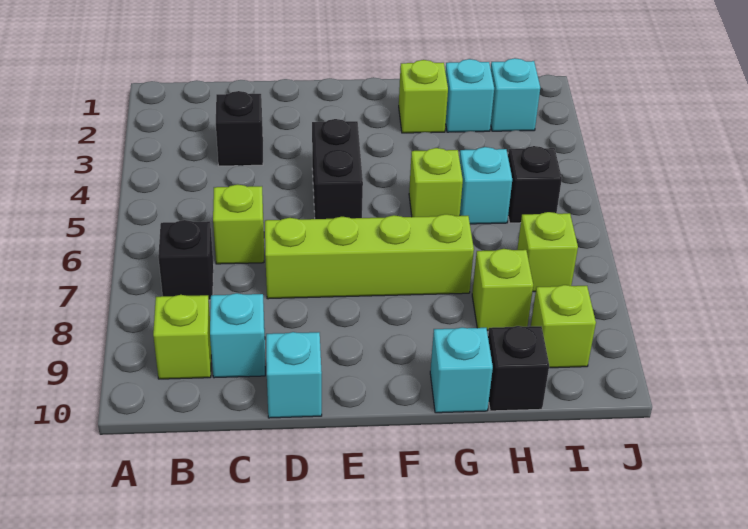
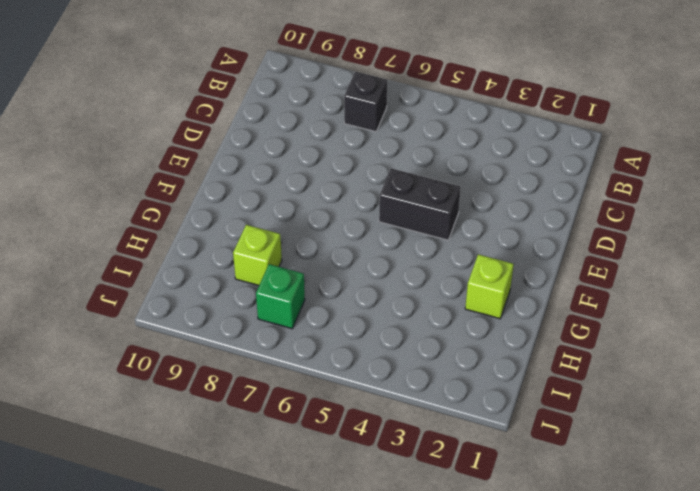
green brick I7 level 1 -> lime brick I7 level 1
none -> lime brick B9 level 1
none -> black brick C3 level 1
none -> lime brick C6 level 1

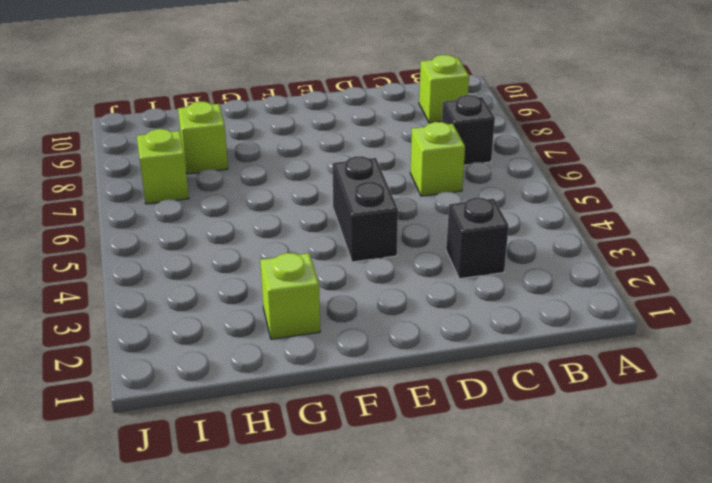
none -> cyan brick C9 level 1
none -> lime brick D7:G7 level 1
none -> cyan brick D10 level 1

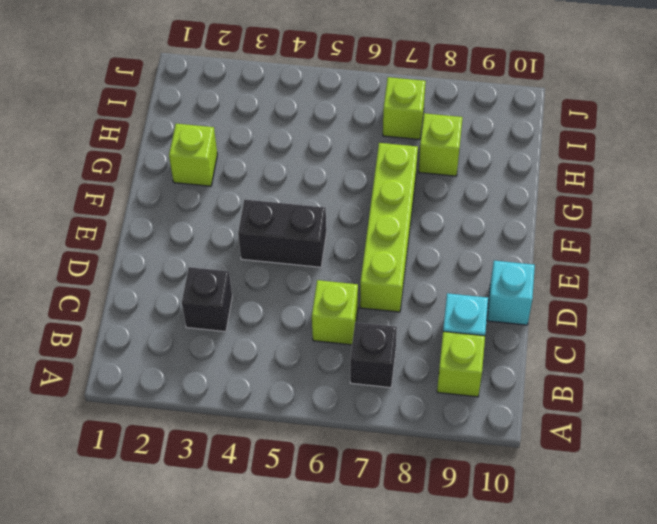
none -> lime brick G5 level 1
none -> cyan brick G10 level 1
none -> cyan brick H2 level 1

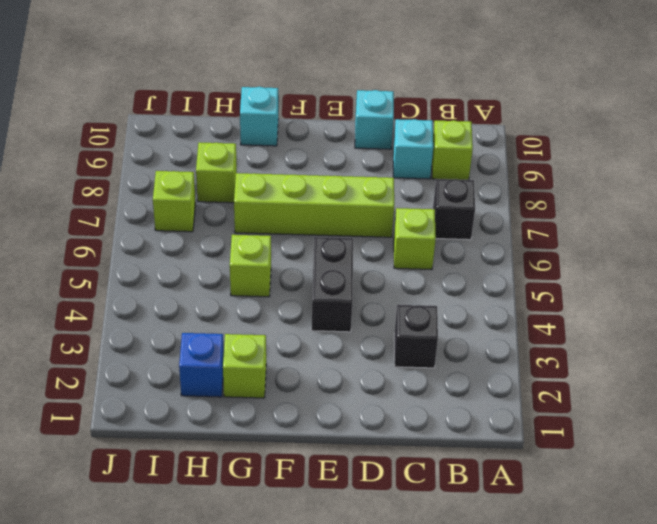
blue brick H2 level 1 -> cyan brick H2 level 1
none -> cyan brick H5 level 1
none -> black brick H10 level 1
none -> cyan brick I2 level 1

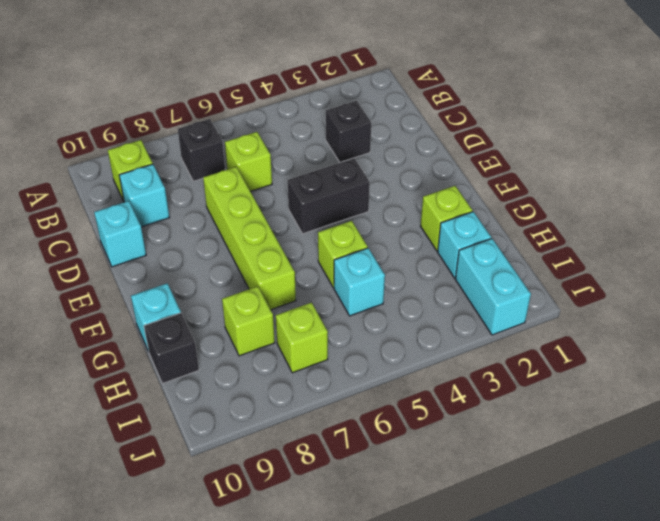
cyan brick I2:J2 level 1 -> cyan brick I2 level 1
none -> black brick I5 level 1
none -> lime brick I9 level 1

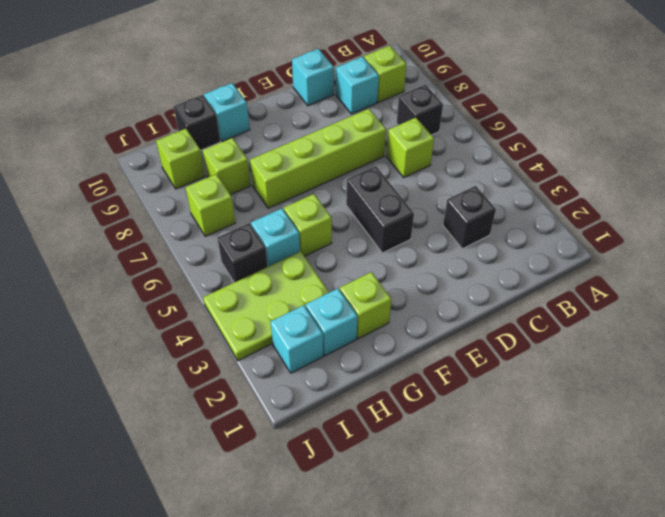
lime plate H3:J4 level 1 -> none

